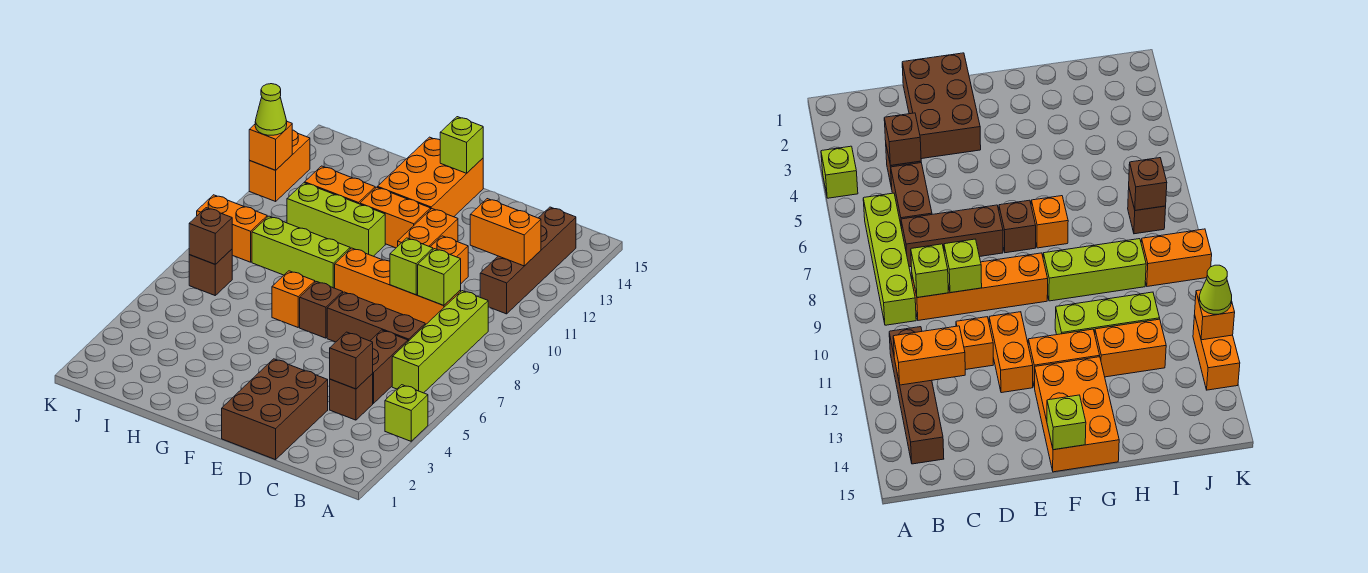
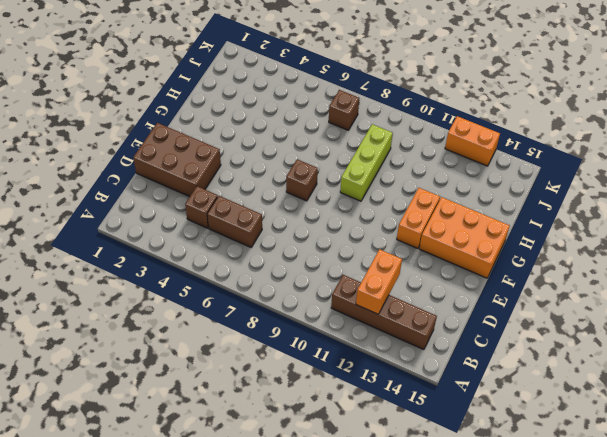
none -> lime brick A4 level 1
none -> lime brick B6:B9 level 1
none -> brown brick C7:E7 level 1

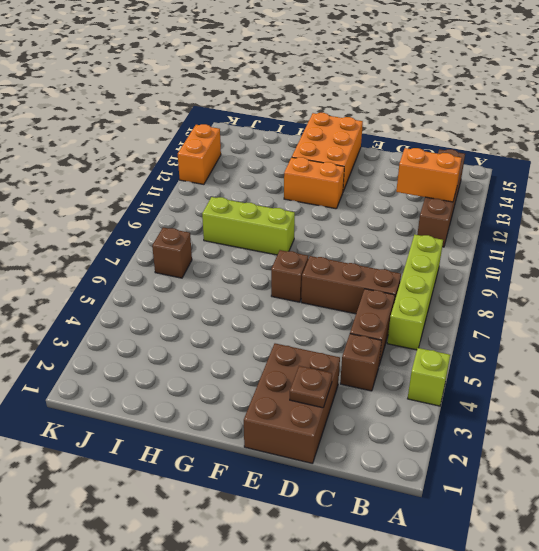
brown plate D2 level 2 -> none
none -> orange brick C9:F9 level 1
none -> orange brick D11 level 1
none -> orange brick E11:E12 level 1

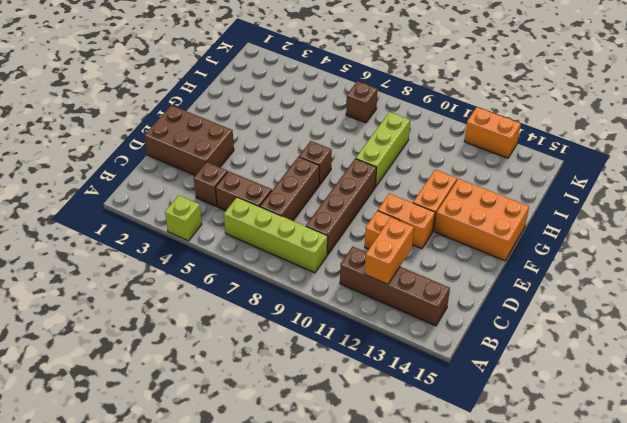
brown brick C9:F9 level 1 -> orange brick C9:F9 level 1
none -> orange brick G7 level 1
none -> lime brick G11:I11 level 1
none -> orange brick H12:I12 level 1

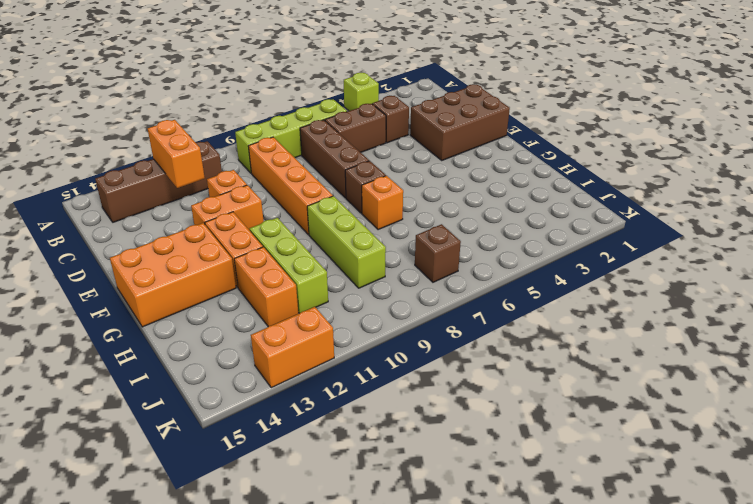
none -> orange brick J9:K9 level 1
none -> brown brick C4 level 2
none -> lime brick C9 level 2

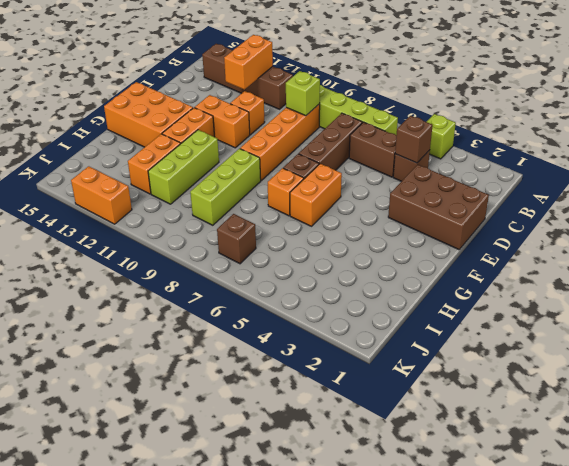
orange brick F6:G6 level 1 -> orange brick J9:K9 level 1
none -> lime brick D9 level 2
none -> lime brick F15 level 2
none -> brown brick J7 level 2

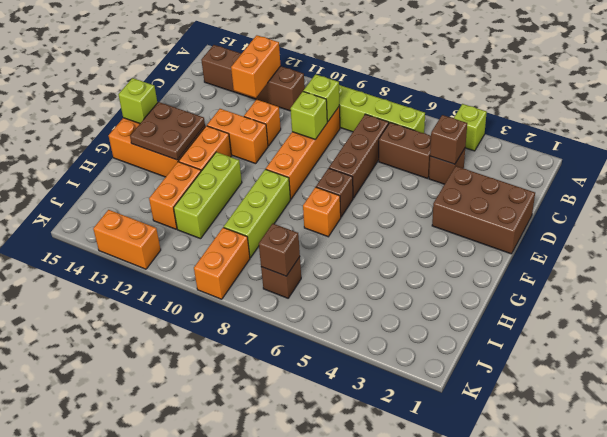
brown plate F13:G14 level 2 -> none
none -> orange brick K12 level 2
none -> lime cone K12 level 3

